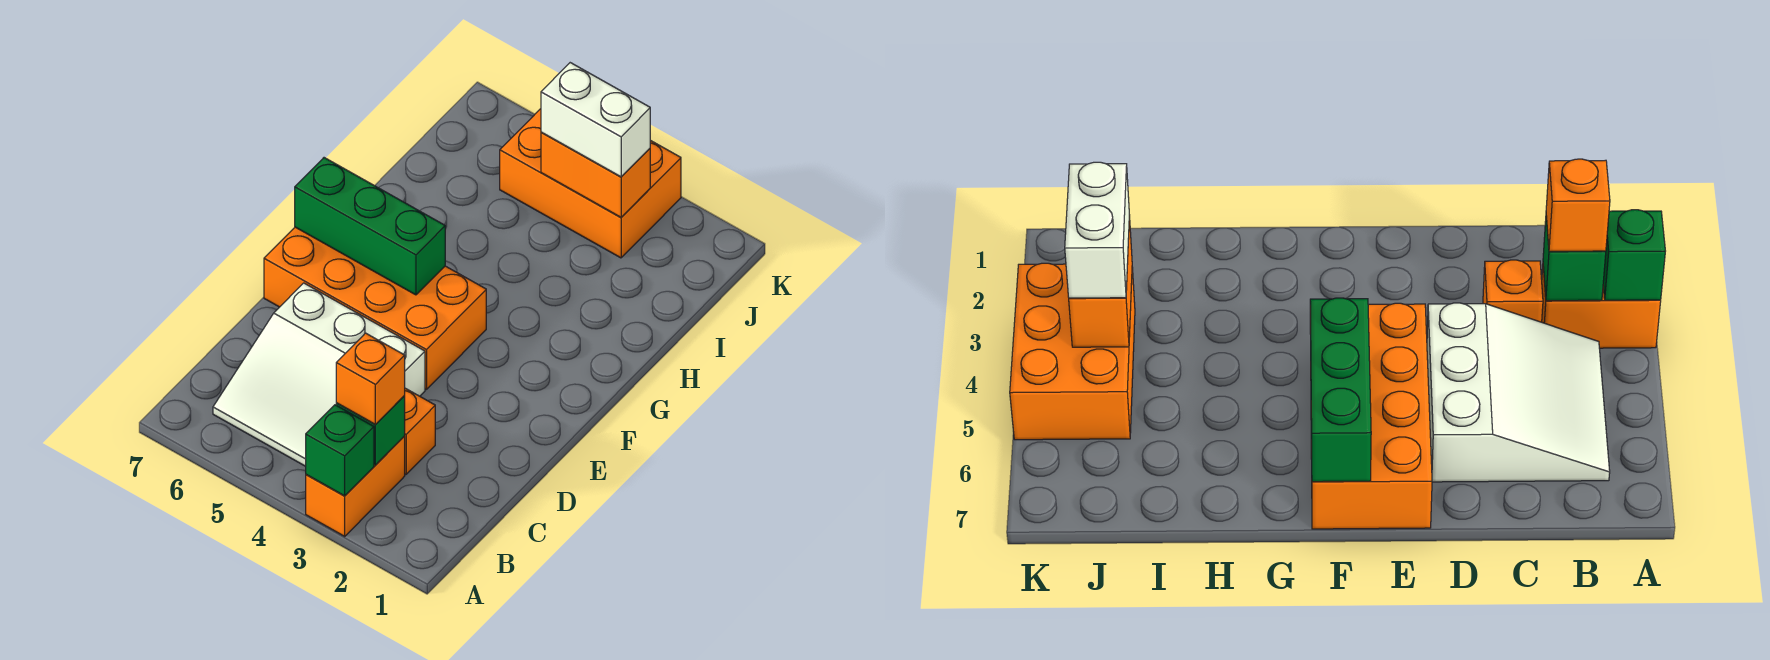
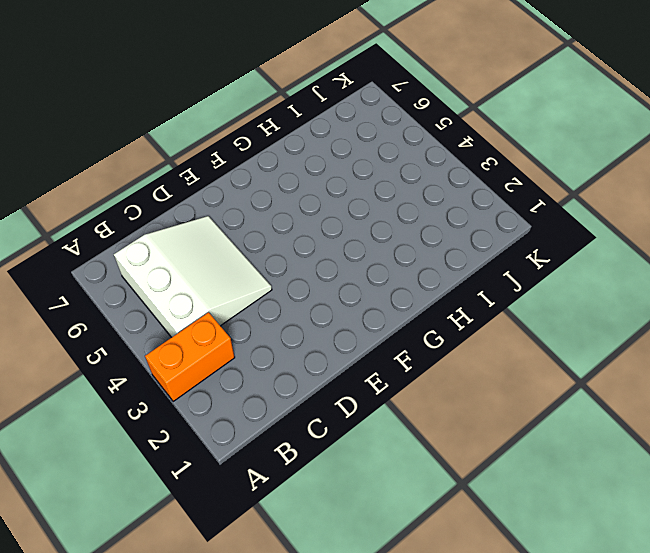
white slope B4:D6 level 1 top B -> white slope B4:D6 level 1 top D
none -> orange brick C3 level 1
none -> orange brick E4:F7 level 1

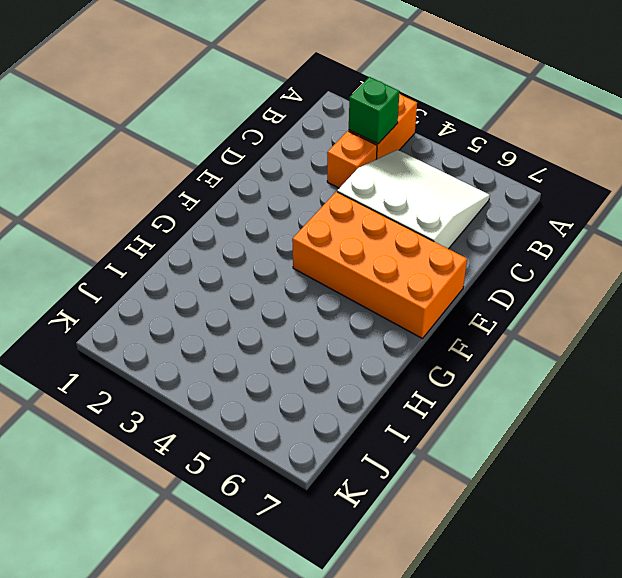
none -> orange brick J3:K5 level 1
none -> green brick A3 level 2

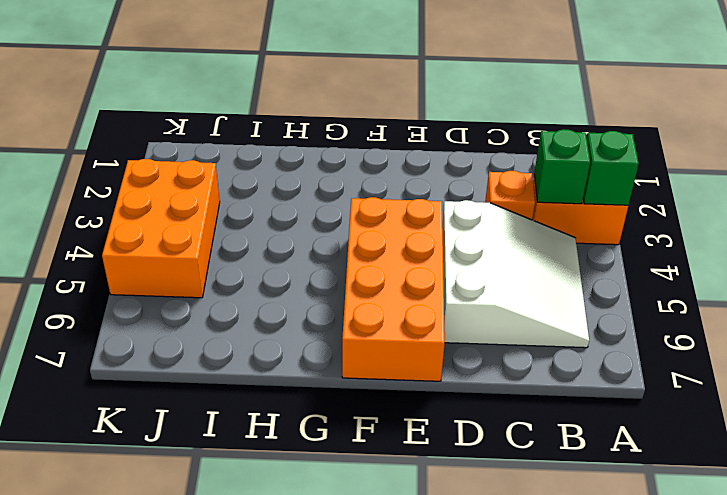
none -> green brick F5:F7 level 2
none -> orange brick J3:J4 level 2

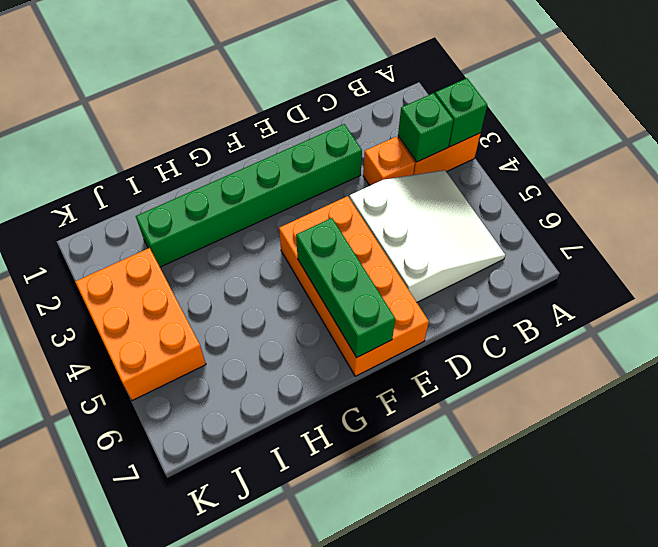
green brick D2:I2 level 1 -> none
none -> orange brick J3:J4 level 2
none -> orange brick B3 level 3

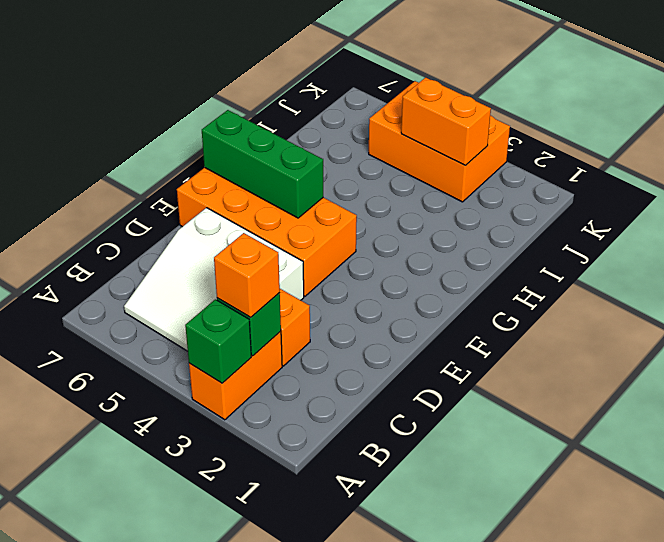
none -> white brick J3:J4 level 3

